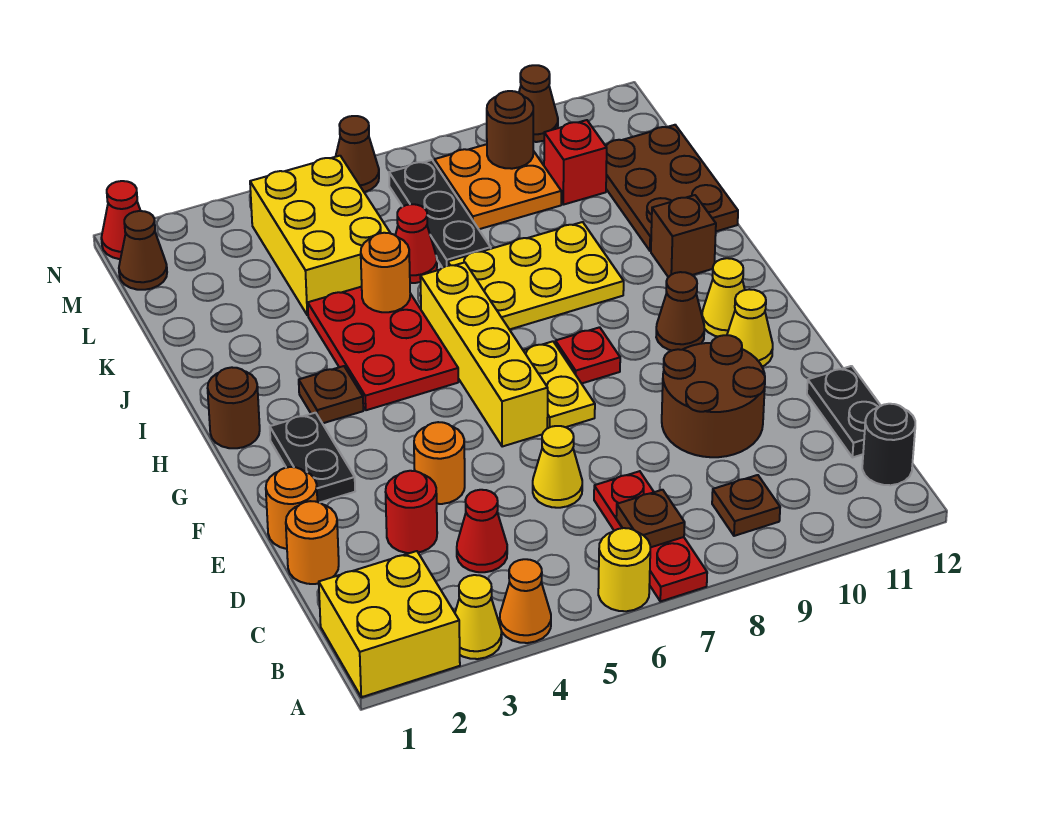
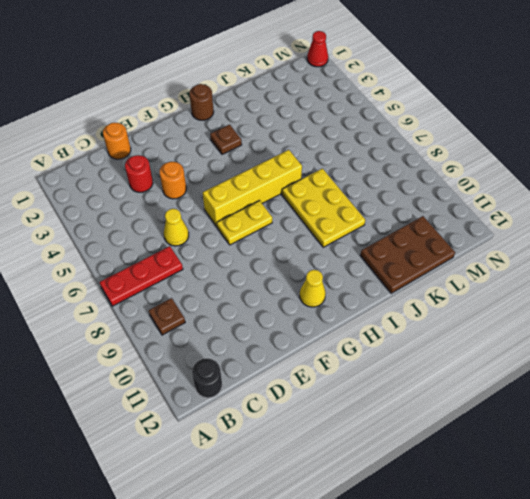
none -> yellow brick A1:B2 level 1
none -> yellow cone A3 level 1
none -> orange cone A4 level 1
none -> yellow round brick A6 level 1

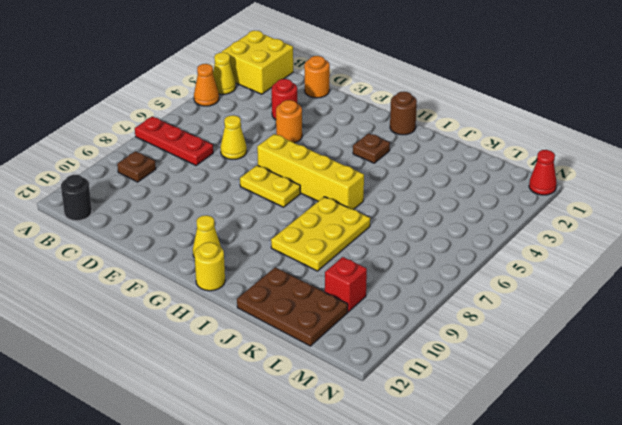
yellow round brick H12 level 1 -> yellow round brick A6 level 1
none -> red cone C4 level 1
none -> black plate C12:D12 level 1
none -> brown round brick D9:E10 level 1
none -> orange round brick E1 level 1

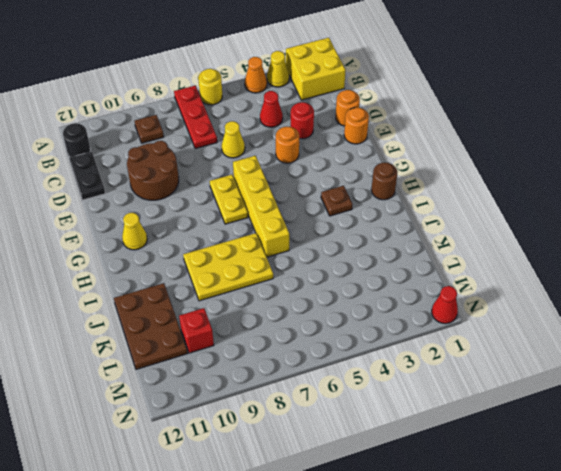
none -> black plate F2:G2 level 1
none -> yellow cone F11 level 1
none -> red plate G8 level 1
none -> brown cone G10 level 1

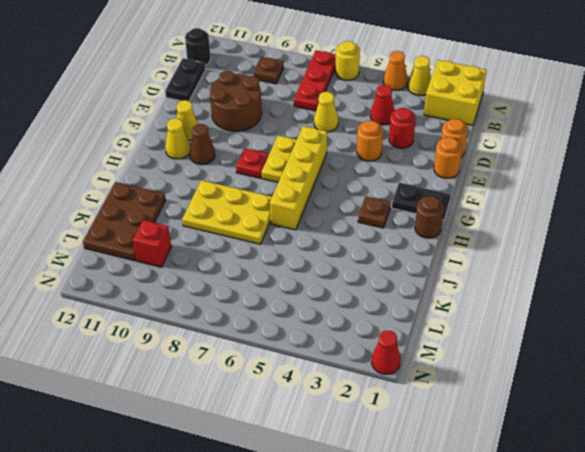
black plate G1:G2 level 1 -> black plate F2:G2 level 1
none -> red plate H4:J5 level 1
none -> brown brick I11 level 1
none -> yellow brick K4:M5 level 1
none -> red cone K6 level 1

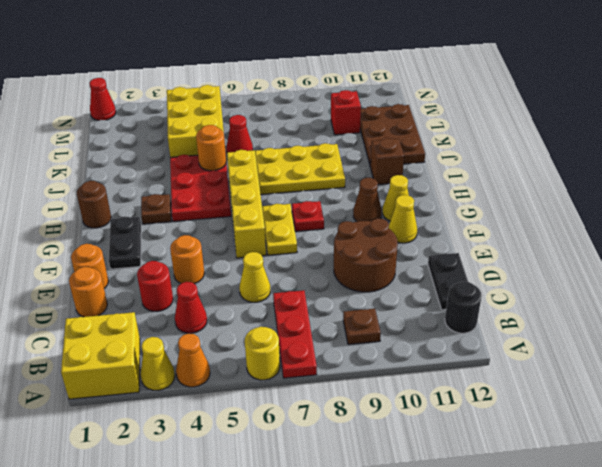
none -> black plate K7:M7 level 1
none -> orange plate L8:M9 level 1
none -> brown cone M1 level 1
none -> brown cone N6 level 1

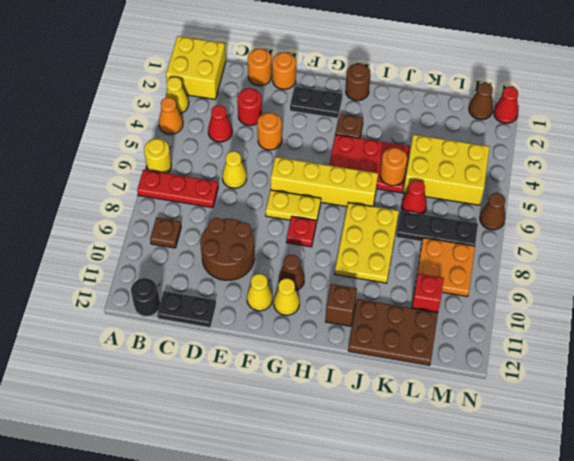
none -> brown cone N10 level 1
none -> brown plate B7 level 2
none -> brown round brick M9 level 2

